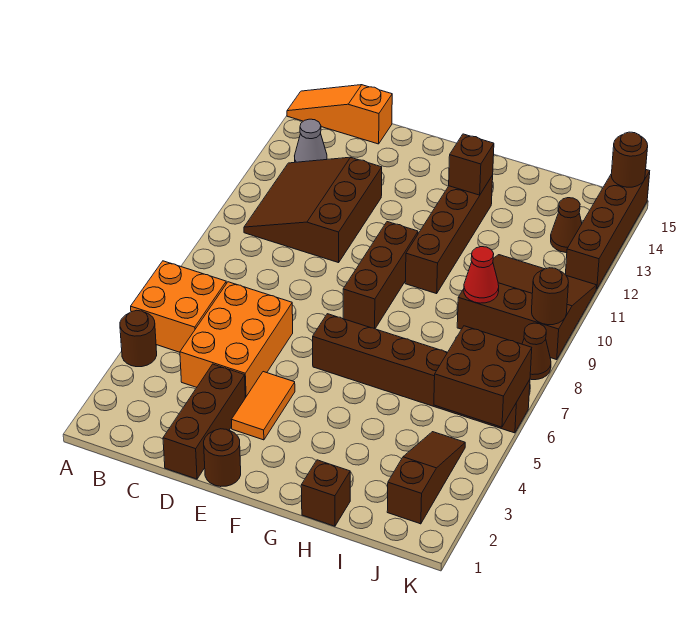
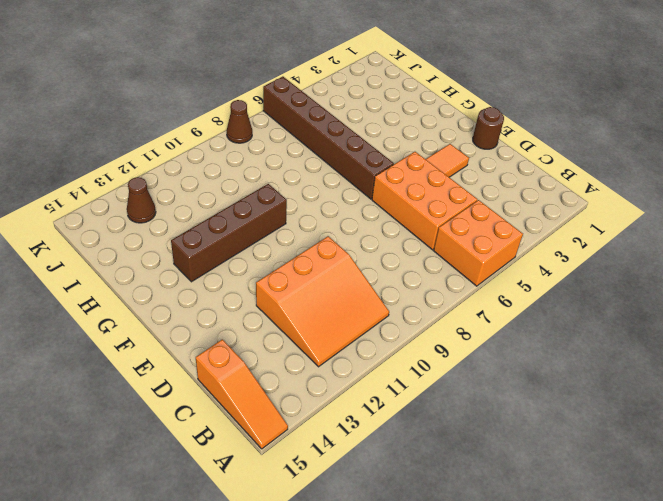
orange slope B10:D12 level 1 top D -> brown slope B10:D12 level 1 top D
orange brick C5:E6 level 1 -> orange brick C4:D6 level 1
none -> brown round brick A4 level 1
none -> grey cone B13 level 1
none -> brown brick D1:D3 level 1

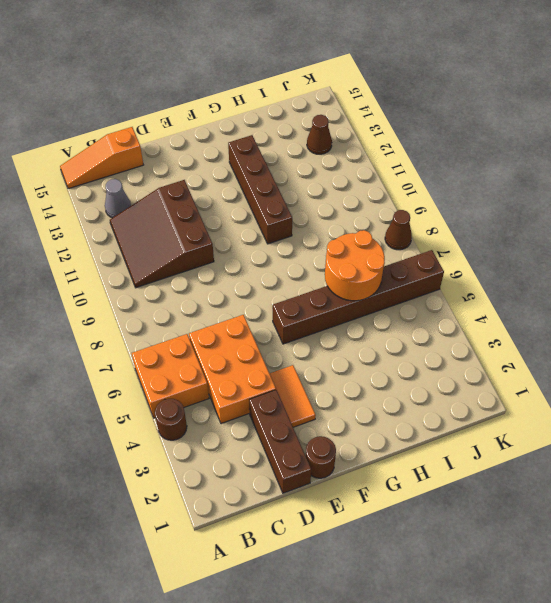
orange round brick H6:I7 level 2 -> none
none -> brown brick F8:F10 level 1
none -> brown brick H1 level 1
none -> brown slope I9:K11 level 1 top 9

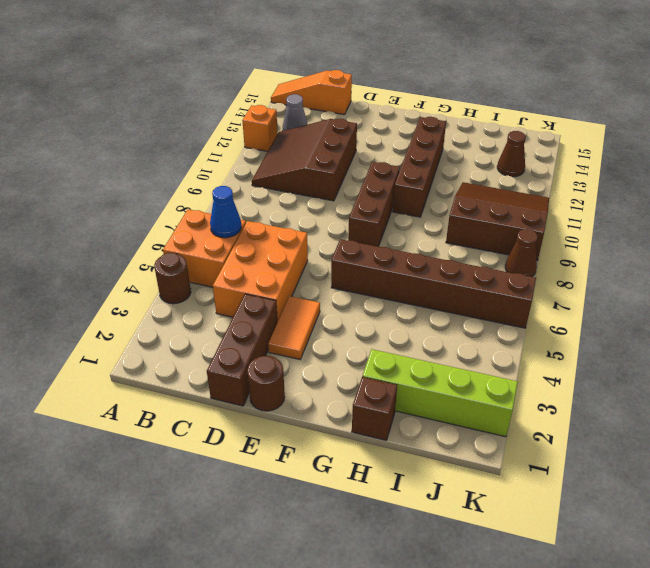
orange brick A12 level 1 -> none
blue cone B6 level 2 -> none
lime brick H2:K2 level 1 -> brown slope J2:J4 level 1 top 2
none -> brown brick K12:K15 level 1
none -> brown brick G13 level 2
none -> red cone I9 level 2

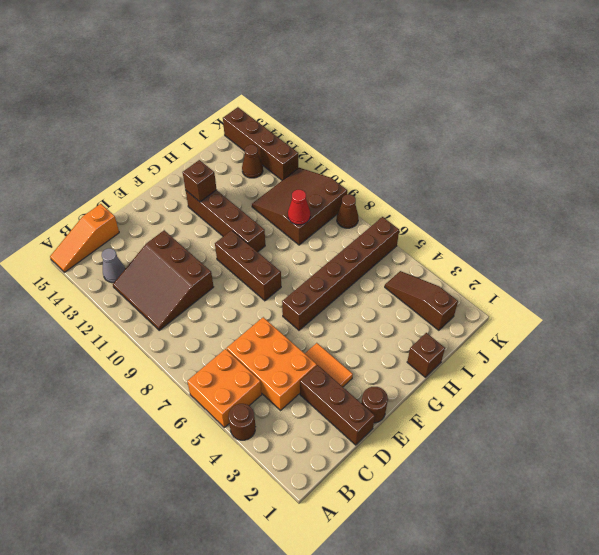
none -> brown brick J5:K6 level 2
none -> brown round brick K9 level 2
none -> brown round brick K15 level 2

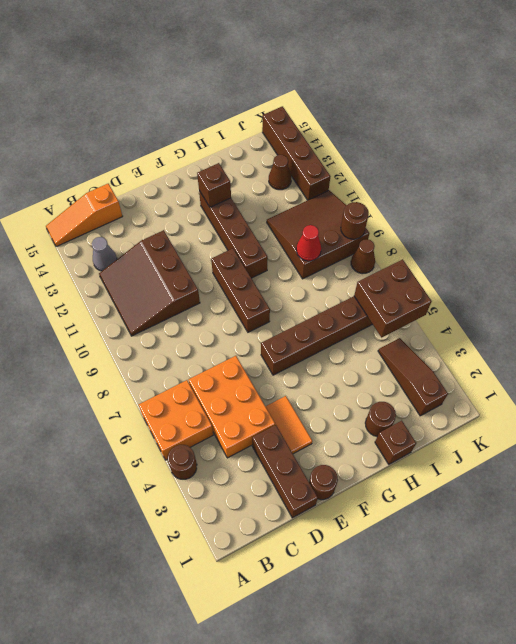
brown round brick H2 level 1 -> brown round brick K15 level 2

